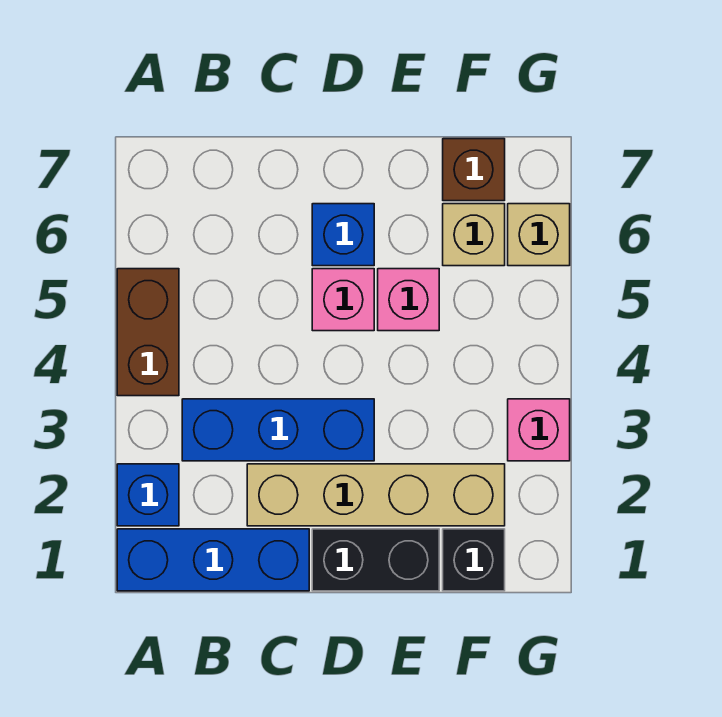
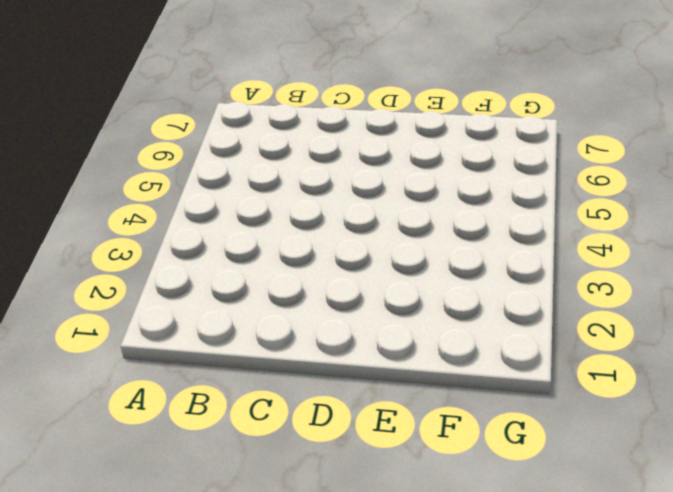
none -> blue brick A1:C1 level 1
none -> blue brick A2 level 1
none -> brown brick A4:A5 level 1

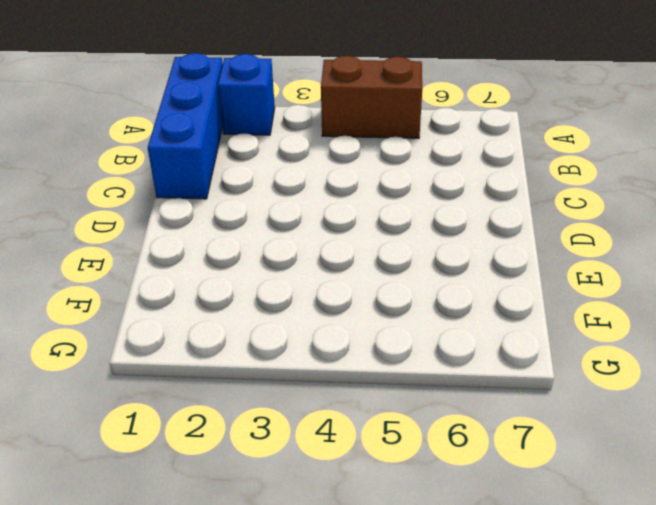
none -> blue brick B3:D3 level 1
none -> tan brick C2:F2 level 1
none -> black brick D1:E1 level 1

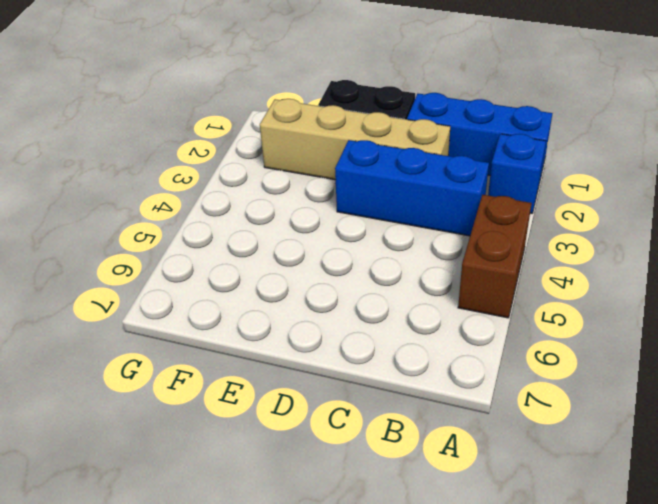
none -> pink brick D5 level 1
none -> blue brick D6 level 1
none -> pink brick E5 level 1

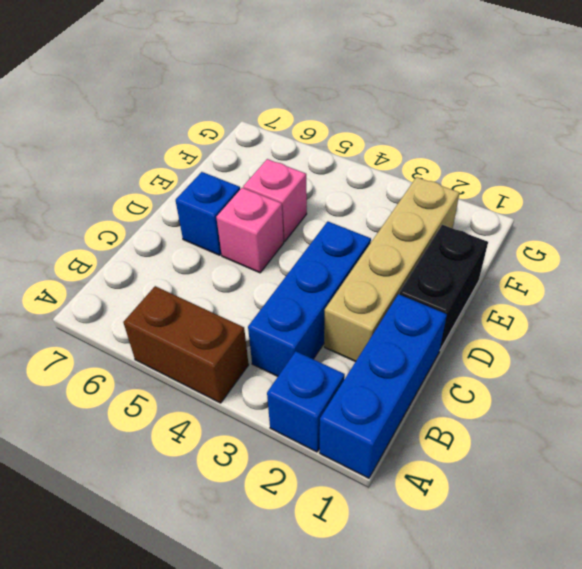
none -> black brick F1 level 1
none -> tan brick F6 level 1
none -> brown brick F7 level 1

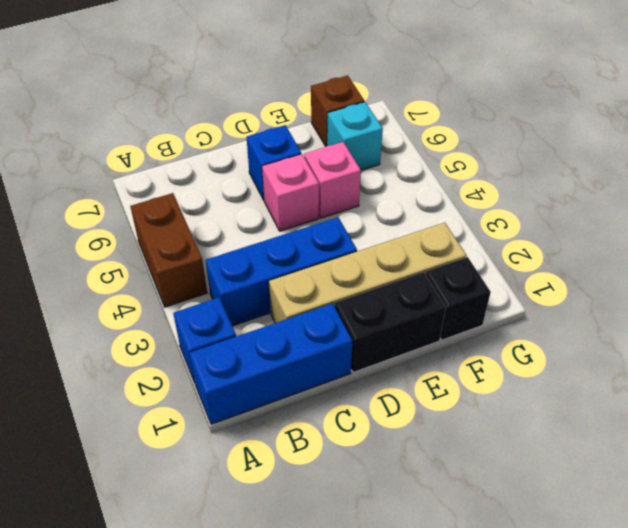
cyan brick F6 level 1 -> tan brick F6 level 1
none -> pink brick G3 level 1
none -> tan brick G6 level 1

